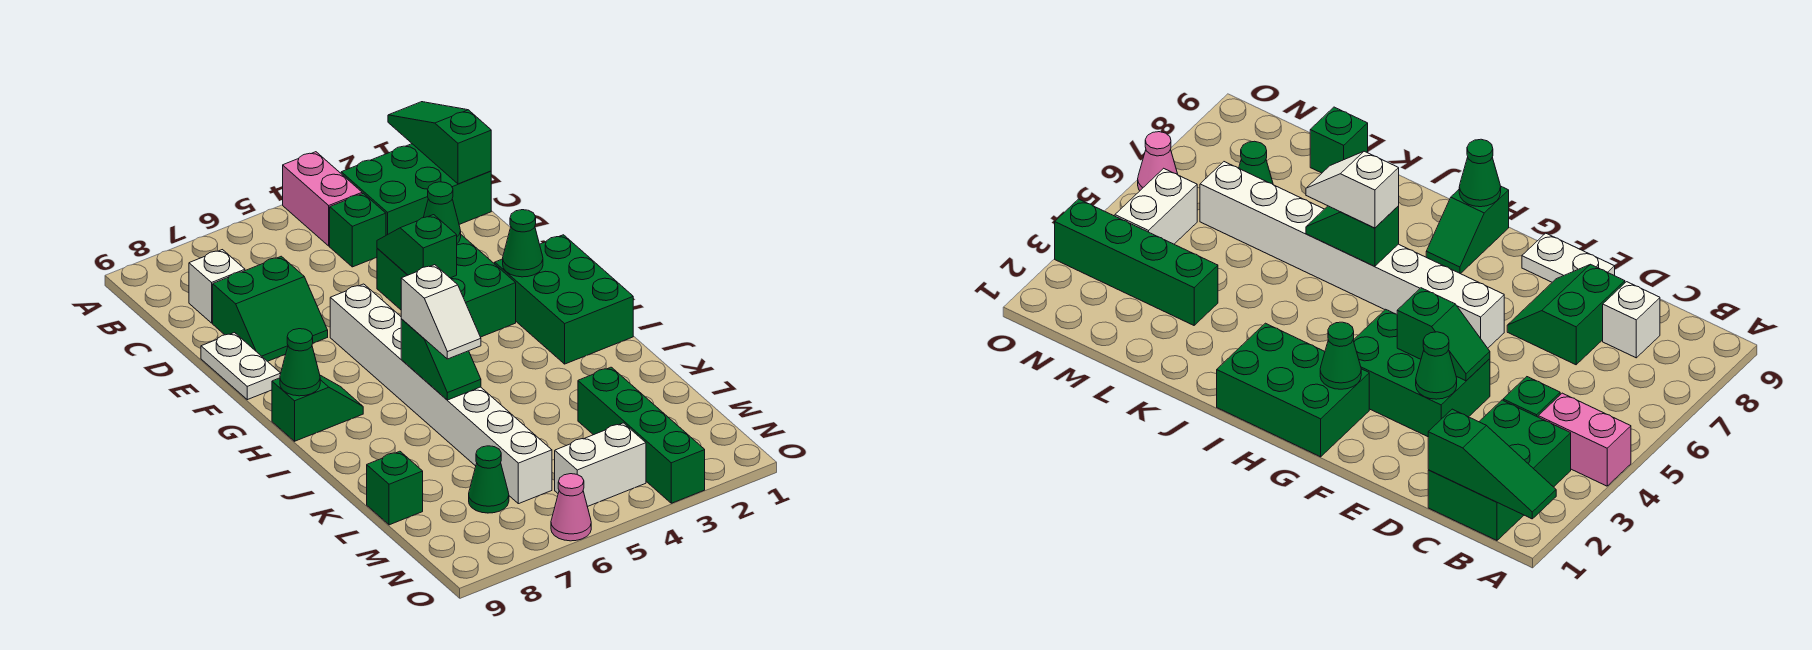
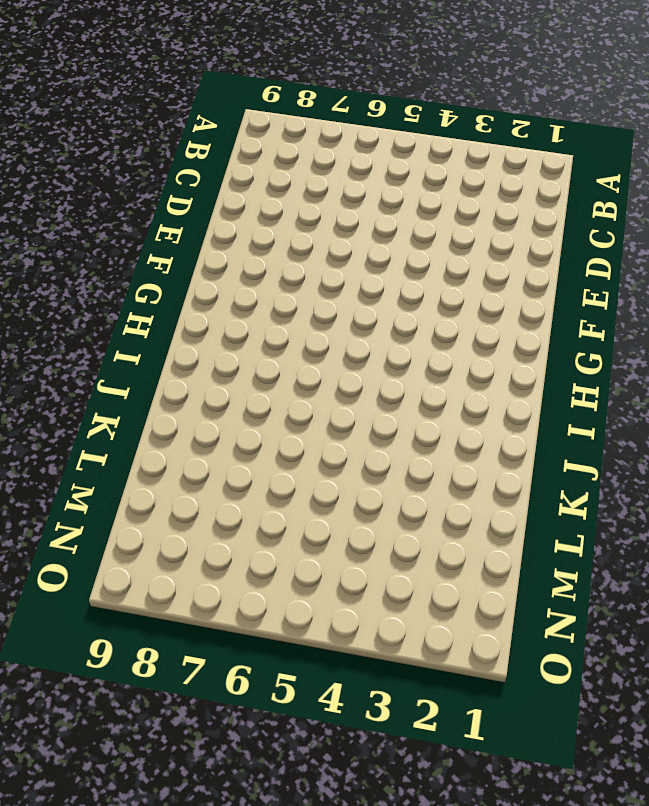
none -> pink brick A4:B4 level 1
none -> green brick B1:C3 level 1
none -> green brick C4 level 1

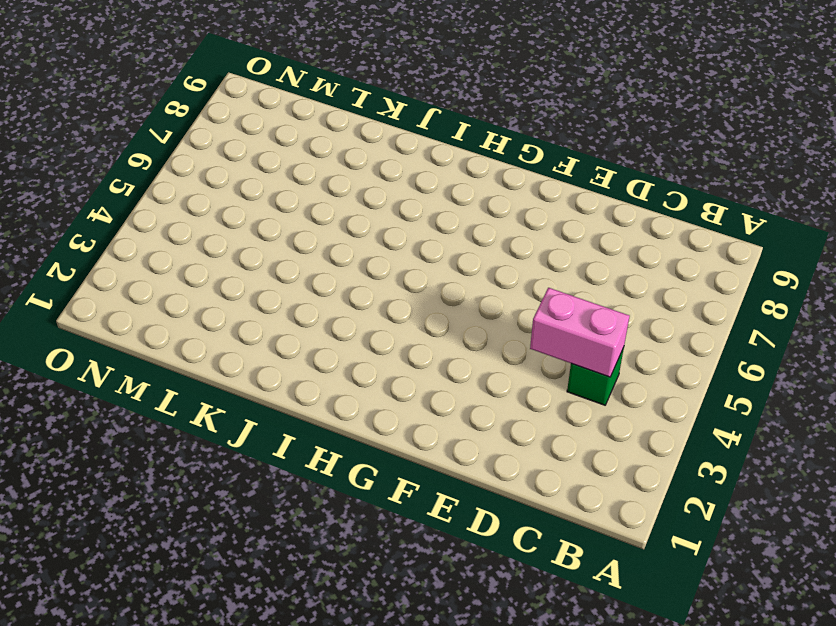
pink brick C4:D4 level 2 -> pink brick A4:B4 level 1
none -> green brick B1:C3 level 1
none -> white brick C8 level 1
none -> green slope D7:E8 level 1 top D

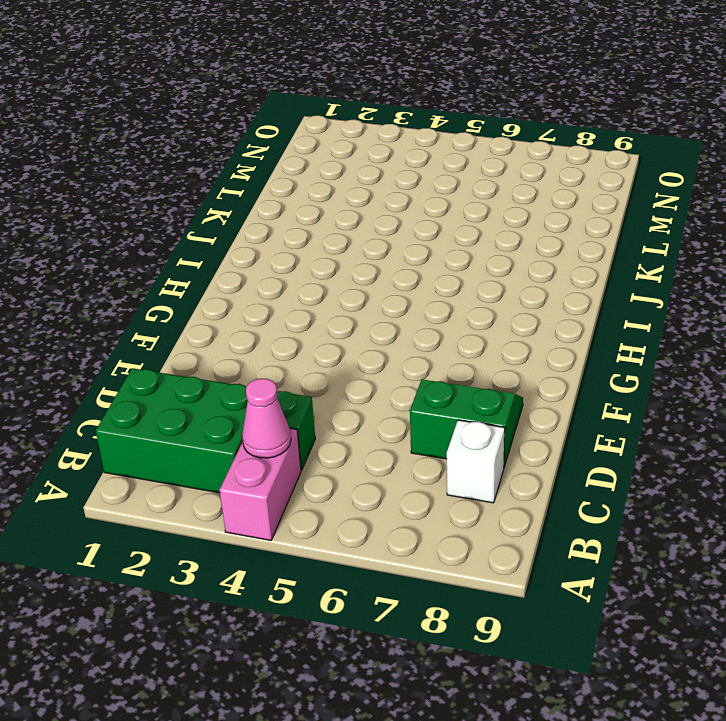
pink cone B4 level 2 -> pink cone O6 level 1
none -> green brick E3:G4 level 1
none -> white plate E9:F9 level 1
none -> white brick F6:M6 level 1

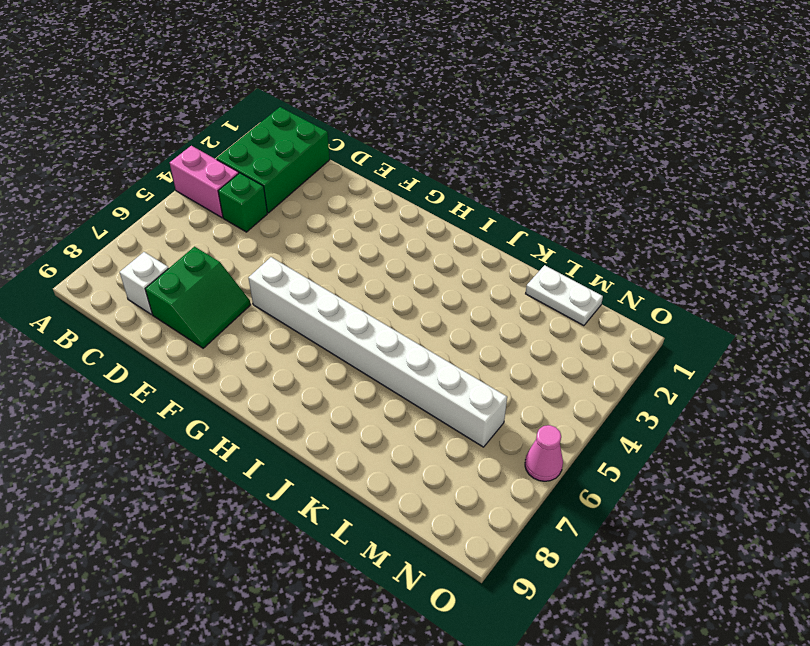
white plate L1:M1 level 1 -> white plate E9:F9 level 1
none -> green brick E3:G4 level 1
none -> green brick G1:I2 level 1
none -> green slope H8:H9 level 1 top 9

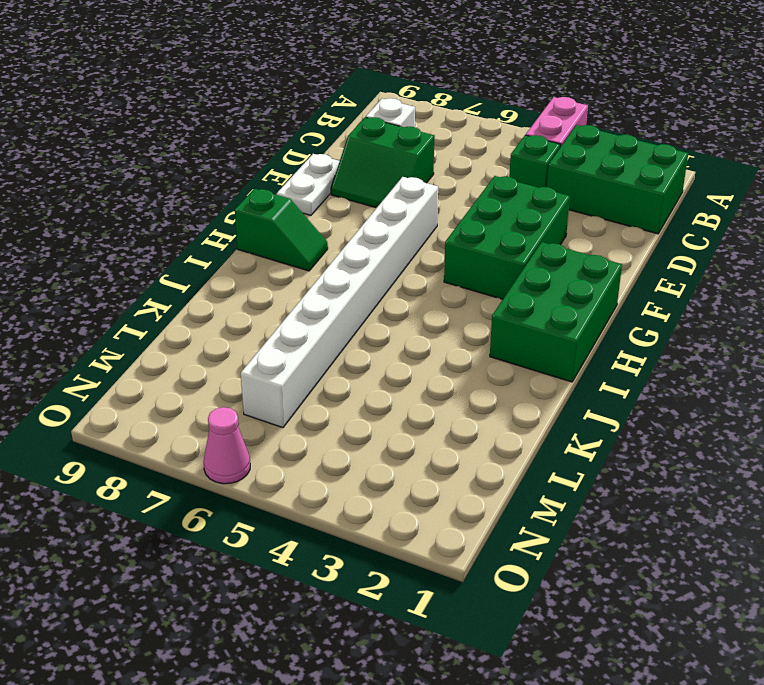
none -> green brick L3:O3 level 1
none -> green brick L9 level 1
none -> green cone M7 level 1

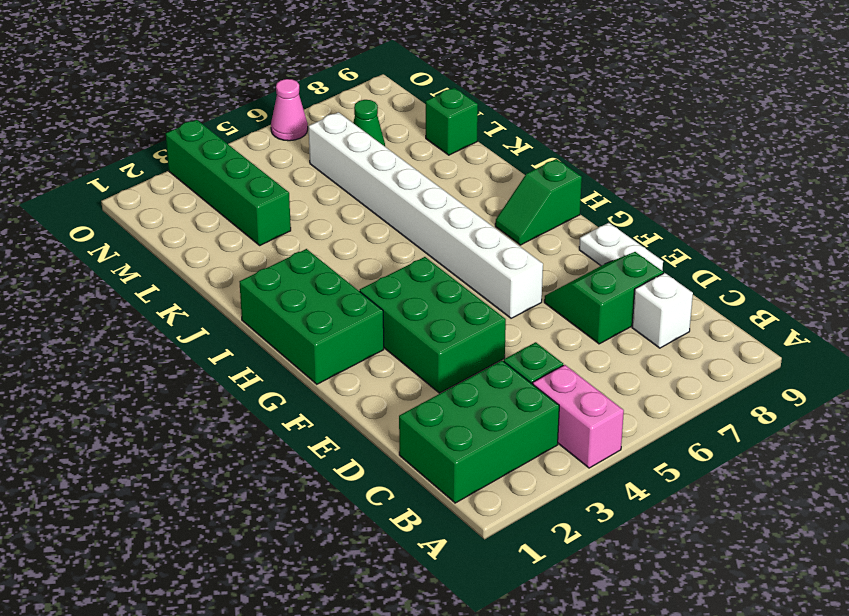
none -> white brick N4:N5 level 1
none -> green slope A1:C1 level 2 top C
none -> green cone E3 level 2

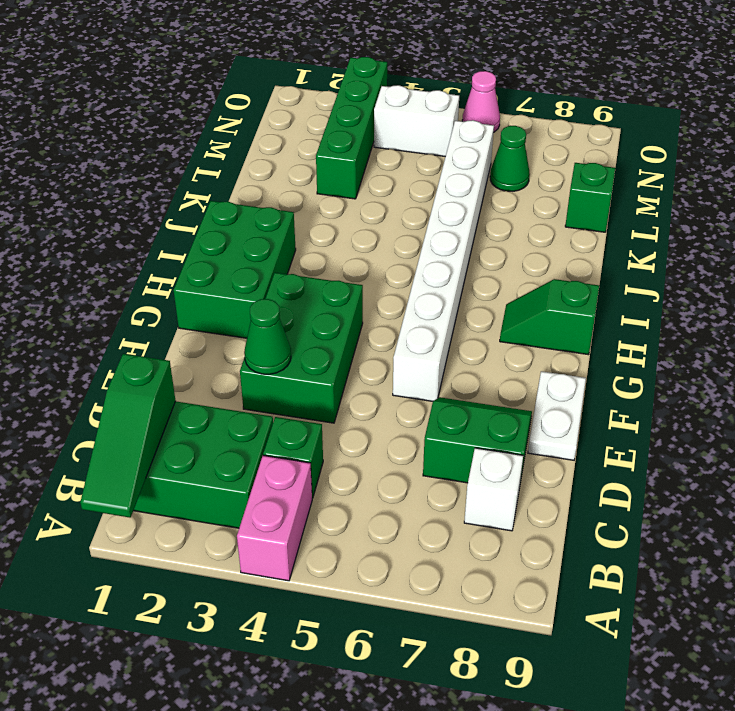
none -> green slope E4:F4 level 2 top F
none -> green cone G2 level 2
none -> green cone H9 level 2

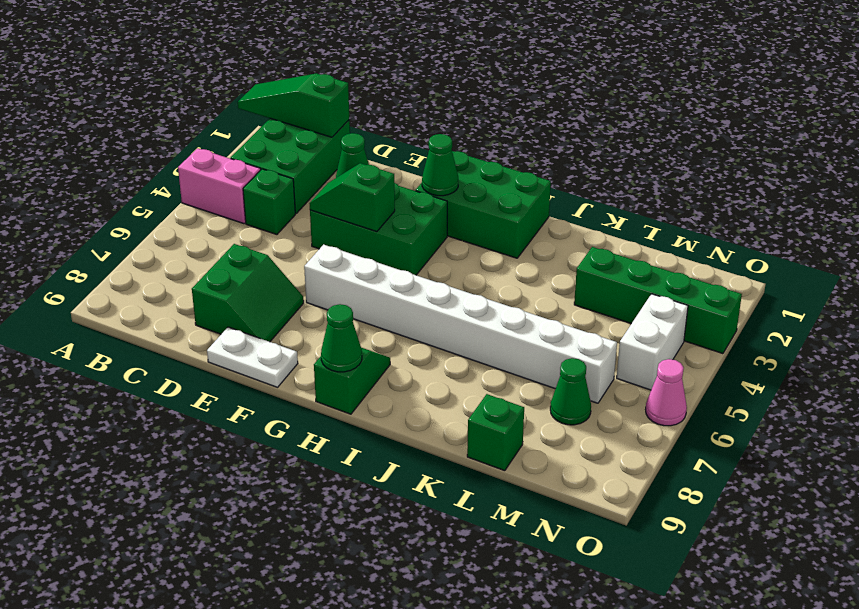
none -> white brick C8 level 1
none -> green slope I6:J6 level 2 top I
none -> white slope I6:J6 level 3 top I

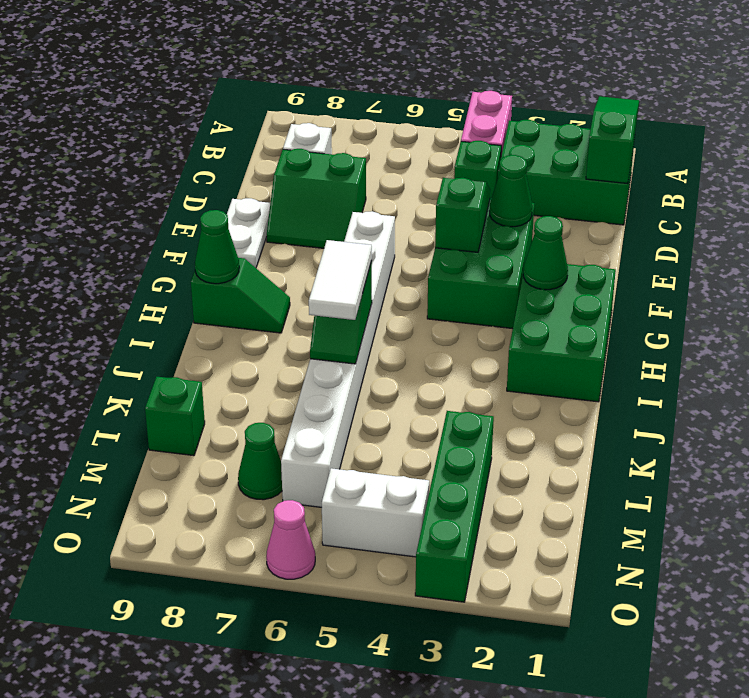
white tile I6:J6 level 3 -> white slope I6:J6 level 3 top I

